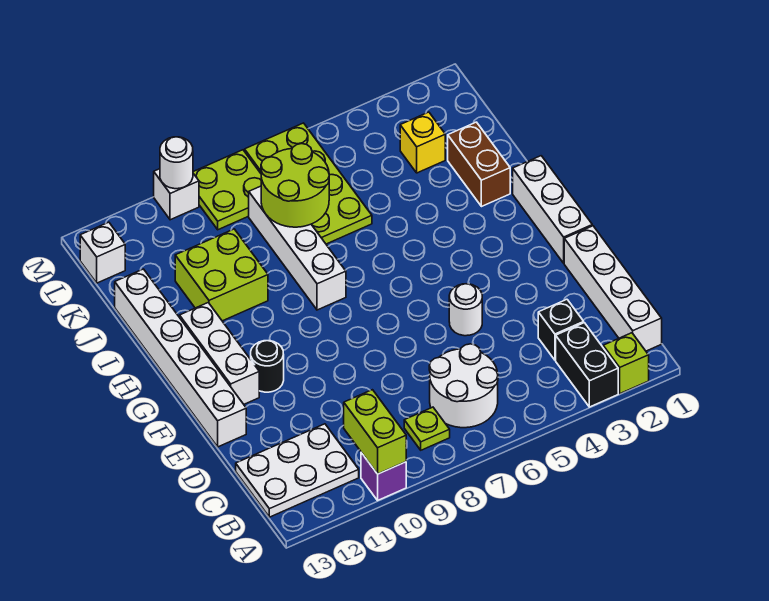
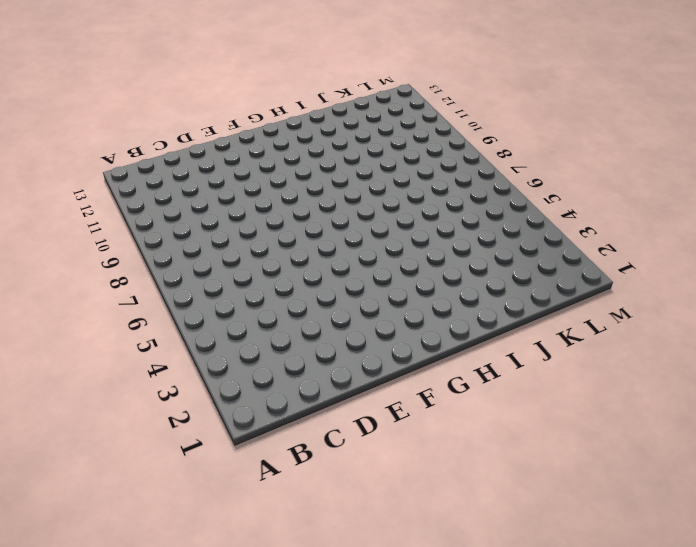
none -> lime brick A2 level 1
none -> black brick A3:B3 level 1
none -> purple brick A10 level 1

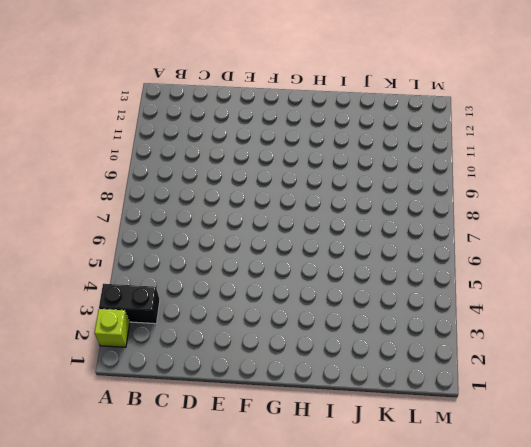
none -> purple brick A10 level 1
none -> white brick B1:E1 level 1
none -> white round brick B6:C7 level 1

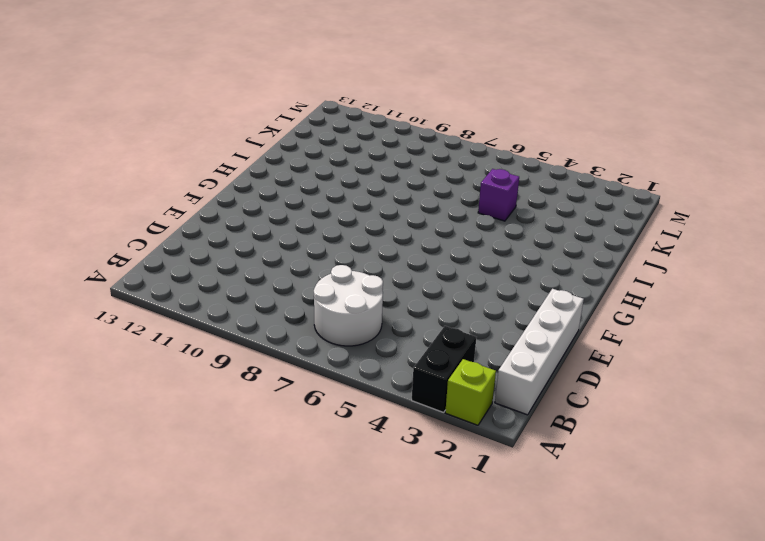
purple brick J5 level 1 -> purple brick A10 level 1
none -> lime plate B8 level 1
none -> white plate B11:C13 level 1
none -> black brick C3 level 1

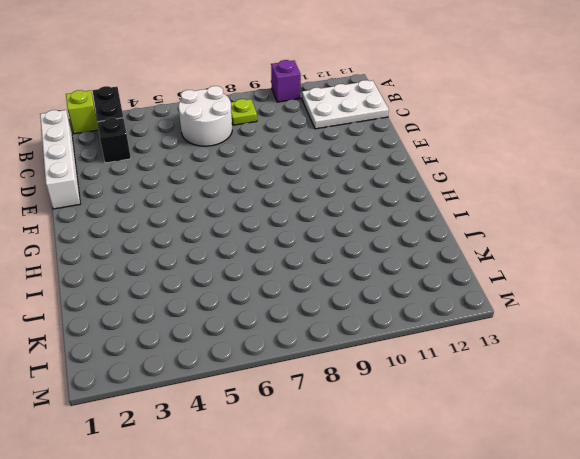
none -> white round brick E5 level 1
none -> white brick E13:J13 level 1
none -> white brick F1:H1 level 1

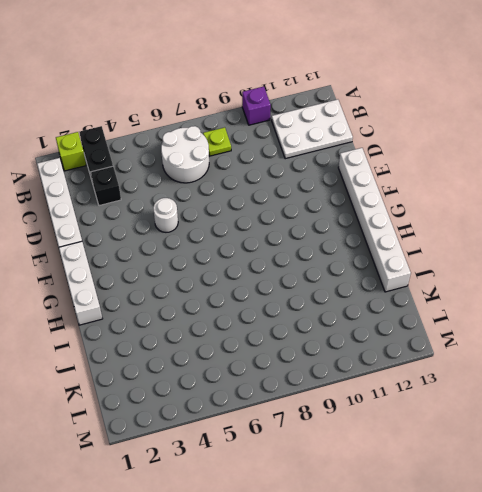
none -> black round brick F11 level 1
none -> white brick F12:H12 level 1
none -> white brick H8:K8 level 1

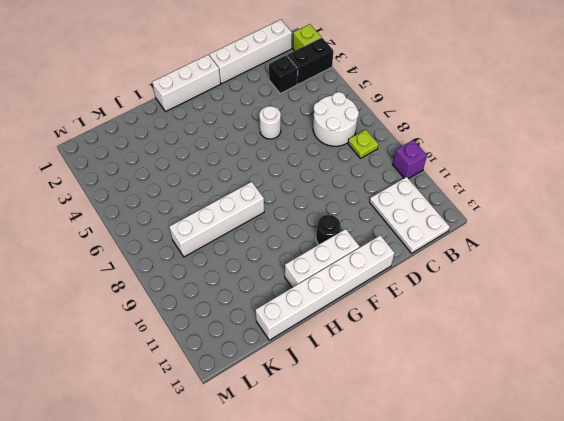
none -> brown brick I2:J2 level 1
none -> lime brick I10:J11 level 1
none -> lime plate J6:M7 level 1

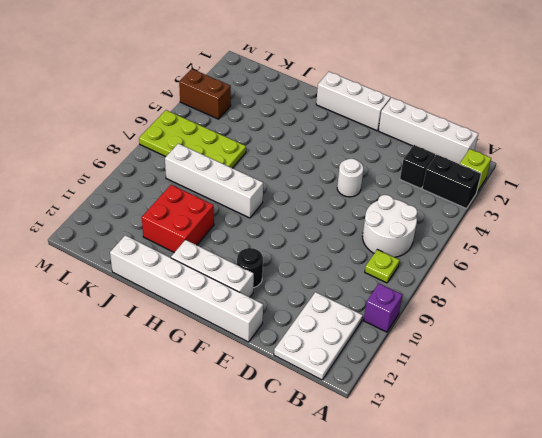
red brick I10:J11 level 1 -> lime brick I10:J11 level 1
brown brick L4:M4 level 1 -> brown brick I2:J2 level 1
none -> yellow brick K3 level 1
none -> lime plate L8:M9 level 1
none -> white brick L13 level 1

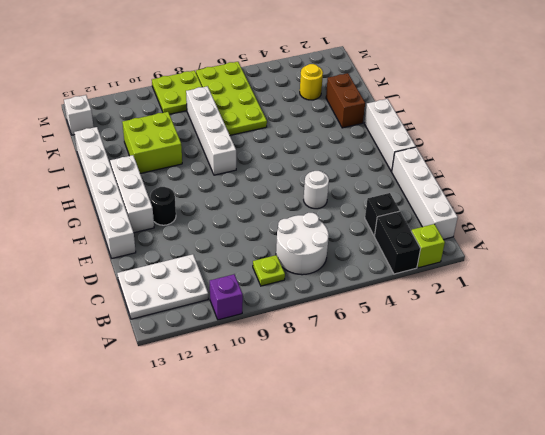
yellow round brick K3 level 1 -> yellow brick K3 level 1
none -> white brick M10 level 1
none -> lime brick A10:B10 level 2
none -> lime round brick J7:K8 level 2

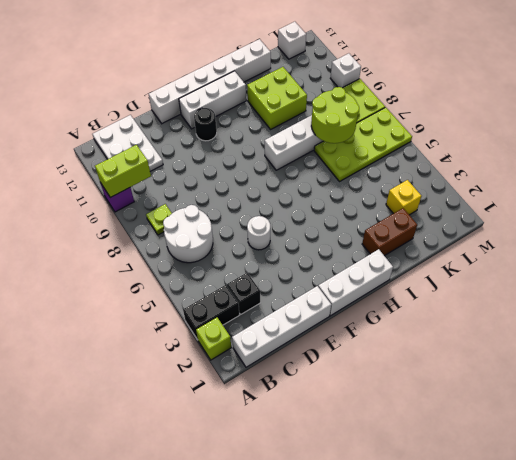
none -> white round brick M10 level 2

